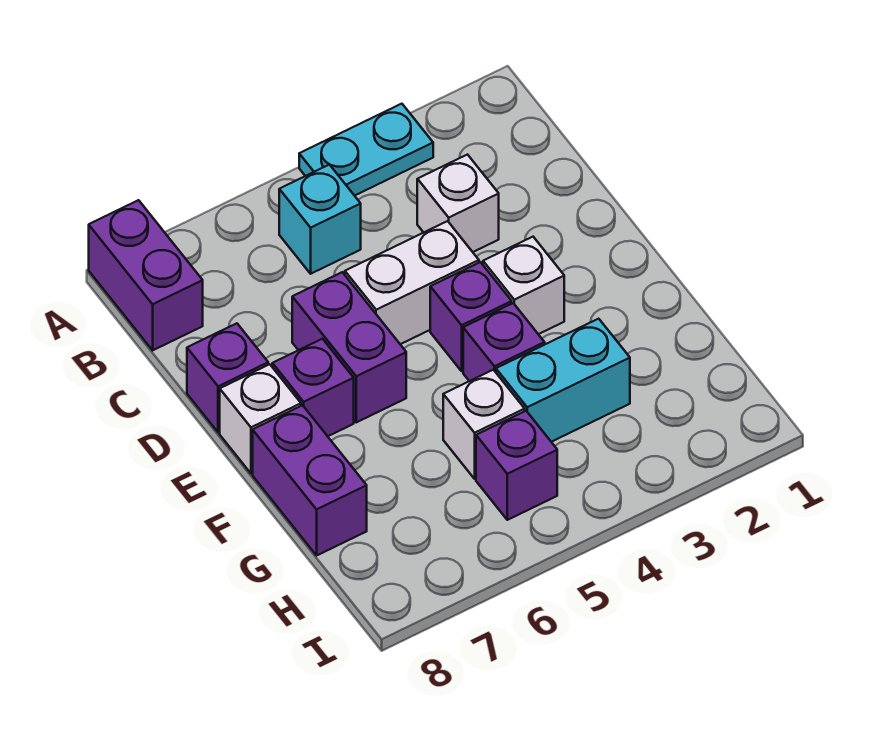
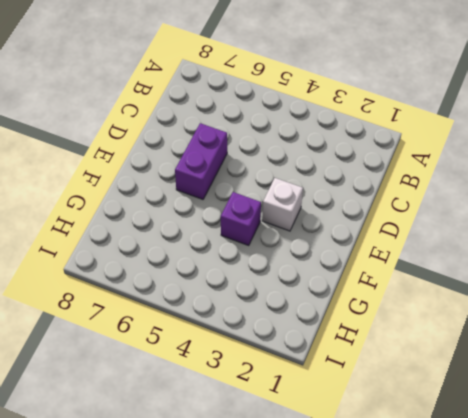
none -> cyan plate A3:A4 level 1
none -> purple brick A8:B8 level 1
none -> cyan brick B5 level 1

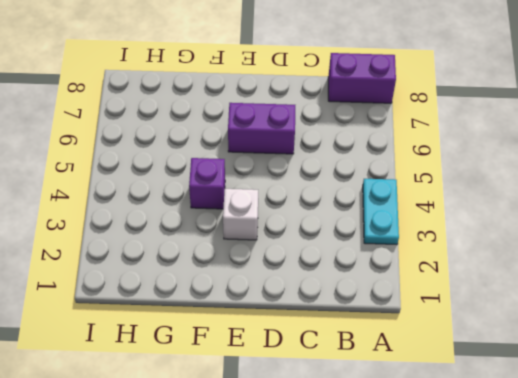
none -> cyan brick B5 level 1
none -> white brick C3 level 1
none -> white brick D4:D5 level 1

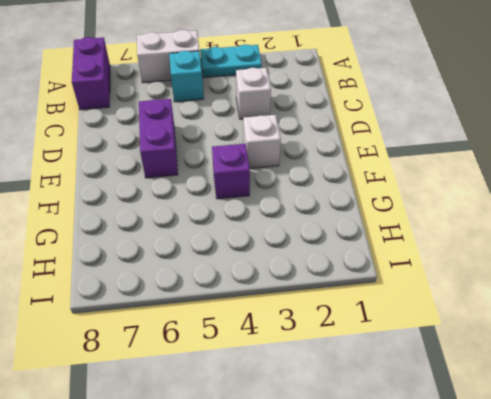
white brick A5:A6 level 1 -> white brick D4:D5 level 1
none -> purple brick D8 level 1
none -> purple brick E4 level 1
none -> purple brick E7 level 1

